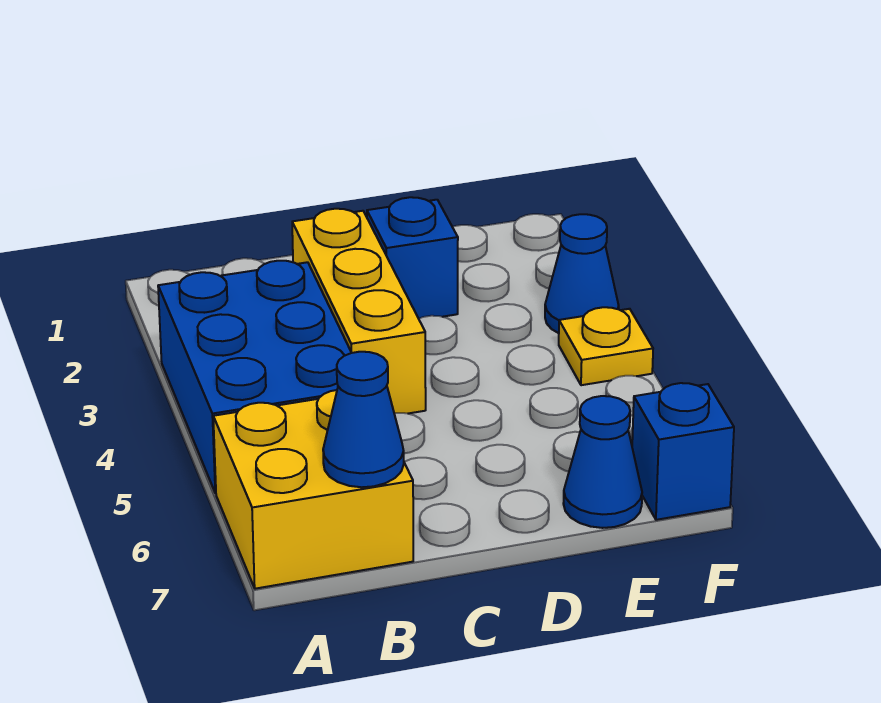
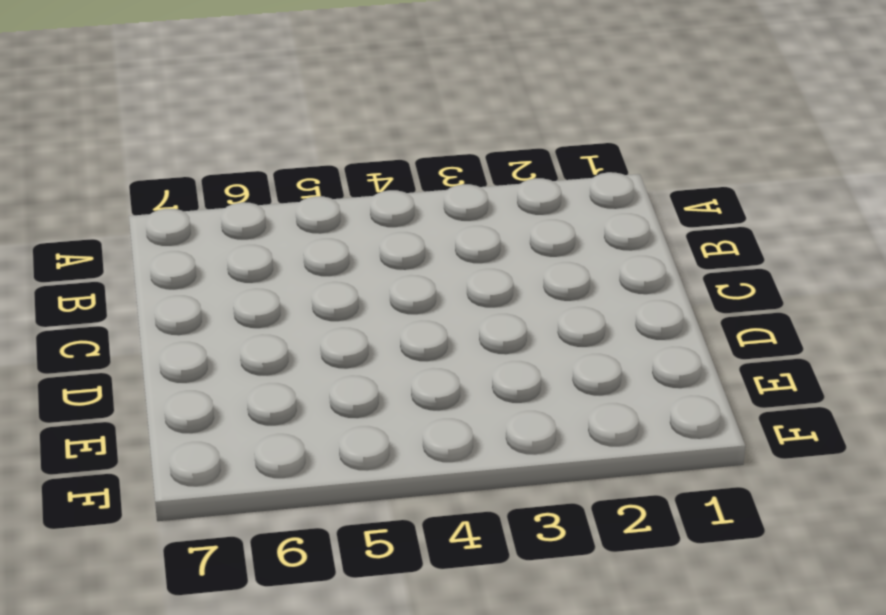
none -> blue brick A3:B5 level 1
none -> yellow brick A6:B7 level 1

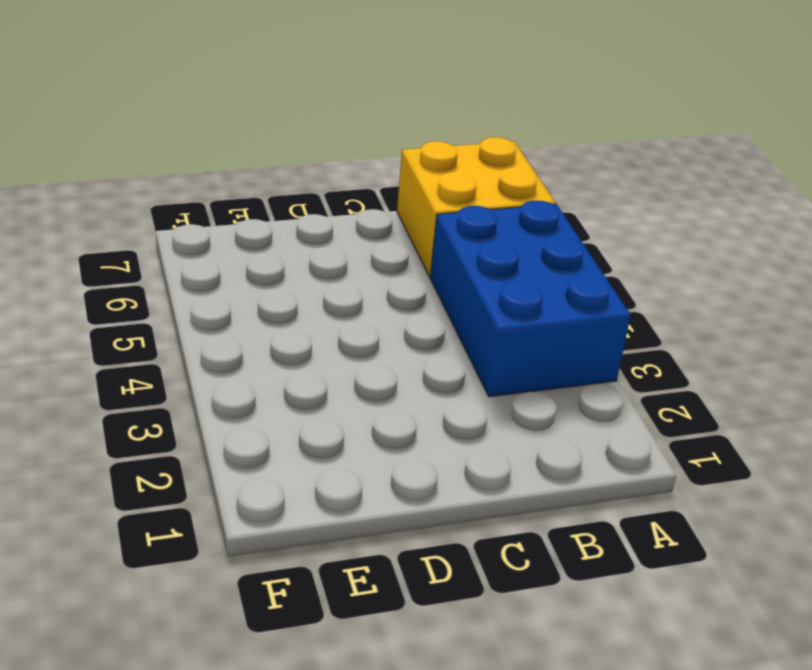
none -> yellow brick C2:C4 level 1
none -> blue brick D2 level 1

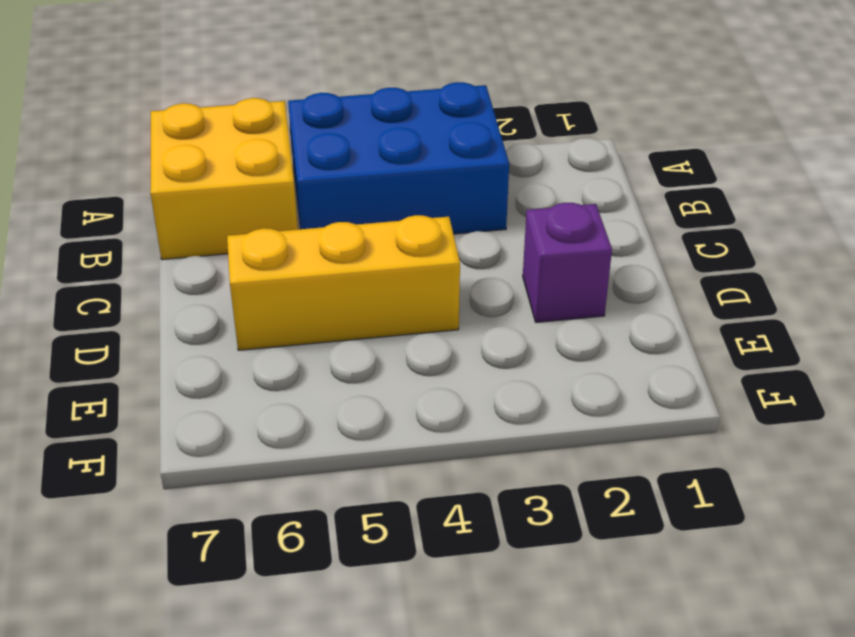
purple brick D2 level 1 -> blue brick D2 level 1
yellow brick D4:D6 level 1 -> yellow brick C2:C4 level 1
none -> blue cone E7 level 1
none -> blue cone F3 level 1

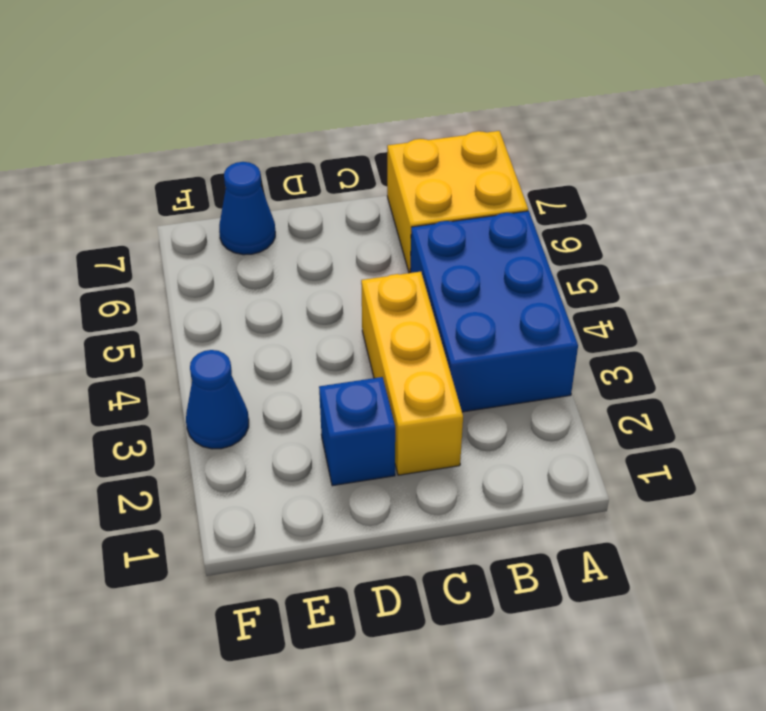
none -> yellow plate F4 level 1
none -> blue brick F7 level 1

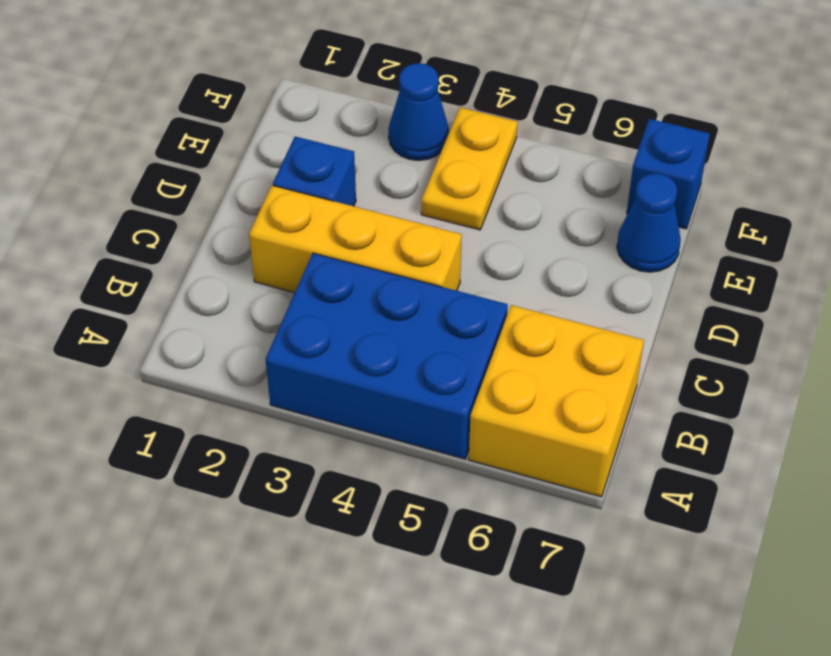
yellow plate E4:F4 level 1 -> yellow plate F4 level 1
none -> blue cone B7 level 2

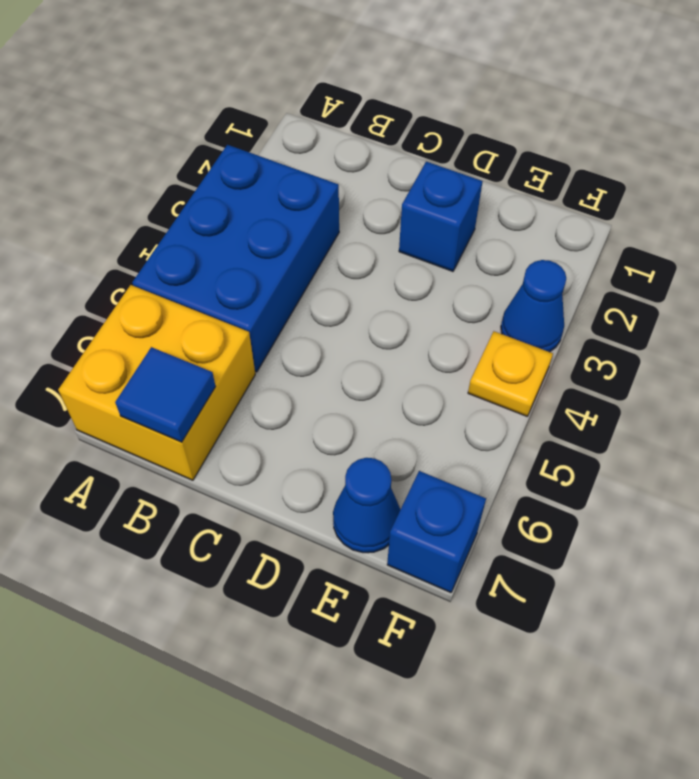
blue tile B7 level 2 -> blue cone B7 level 2
none -> yellow brick C2:C4 level 1

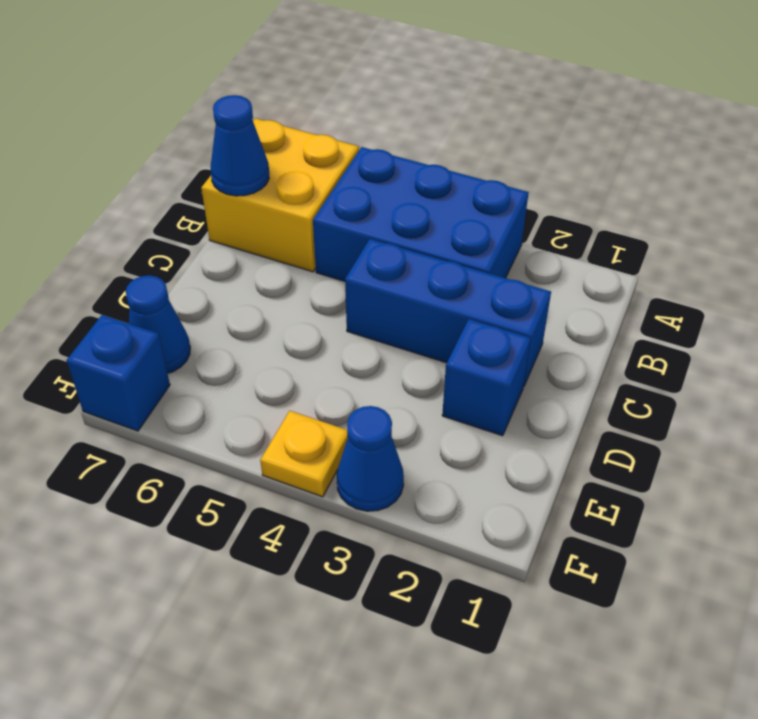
blue brick C2:C4 level 1 -> yellow brick C2:C4 level 1

